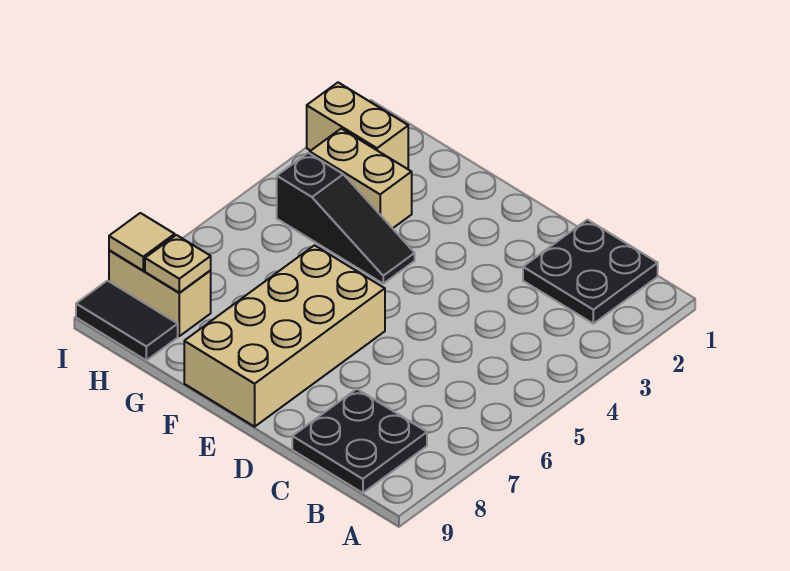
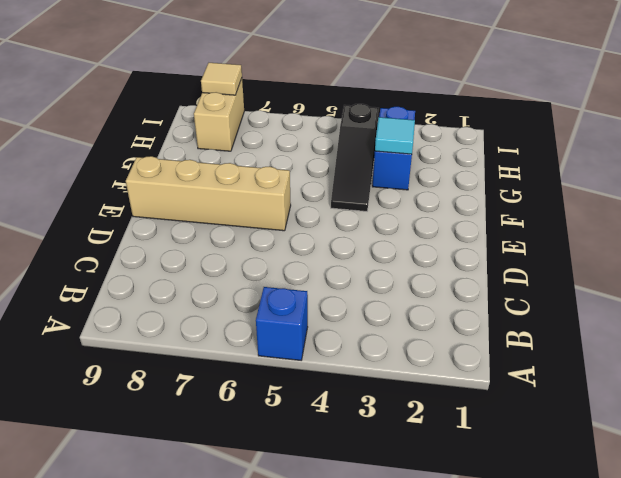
blue brick A5 level 1 -> none
tan brick E6:E9 level 1 -> tan brick E6:F9 level 1
blue brick G3:H3 level 1 -> tan brick G3:H3 level 1
cyan tile G3 level 2 -> none
none -> black plate B1:C2 level 1
none -> black plate B8:C9 level 1

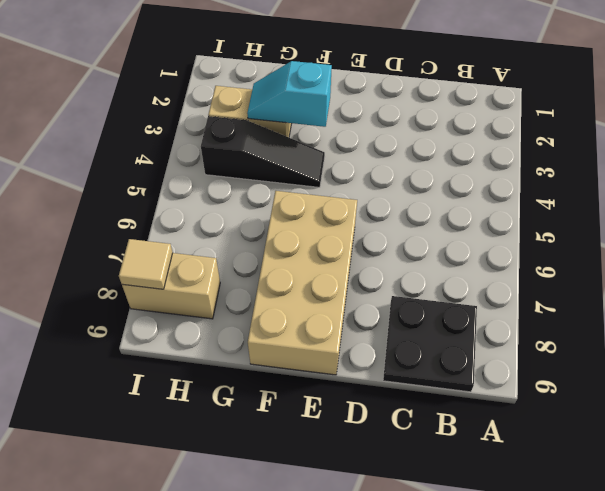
cyan slope F3:G3 level 2 top F -> none
none -> black plate B1:C2 level 1
none -> tan brick H2:I2 level 1

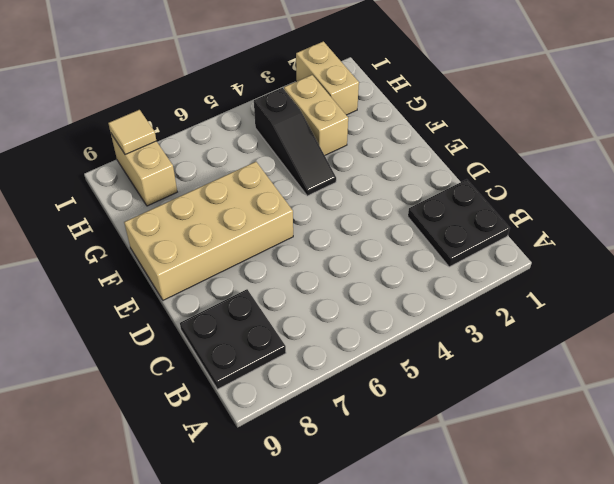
none -> black tile H9:I9 level 1
none -> tan plate H8 level 2

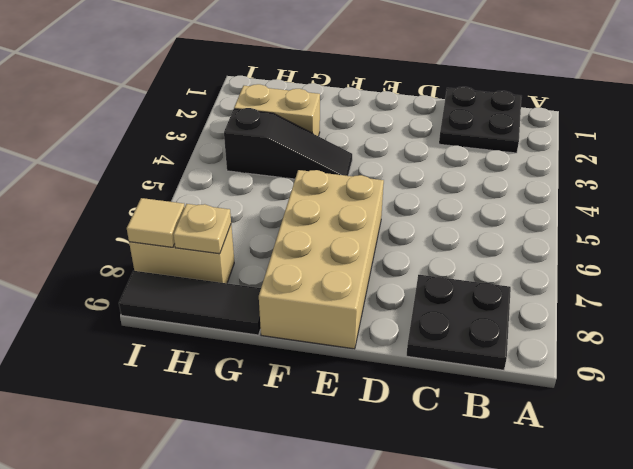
black tile G9:I9 level 1 -> black tile H9:I9 level 1
none -> tan brick H2:I2 level 1

